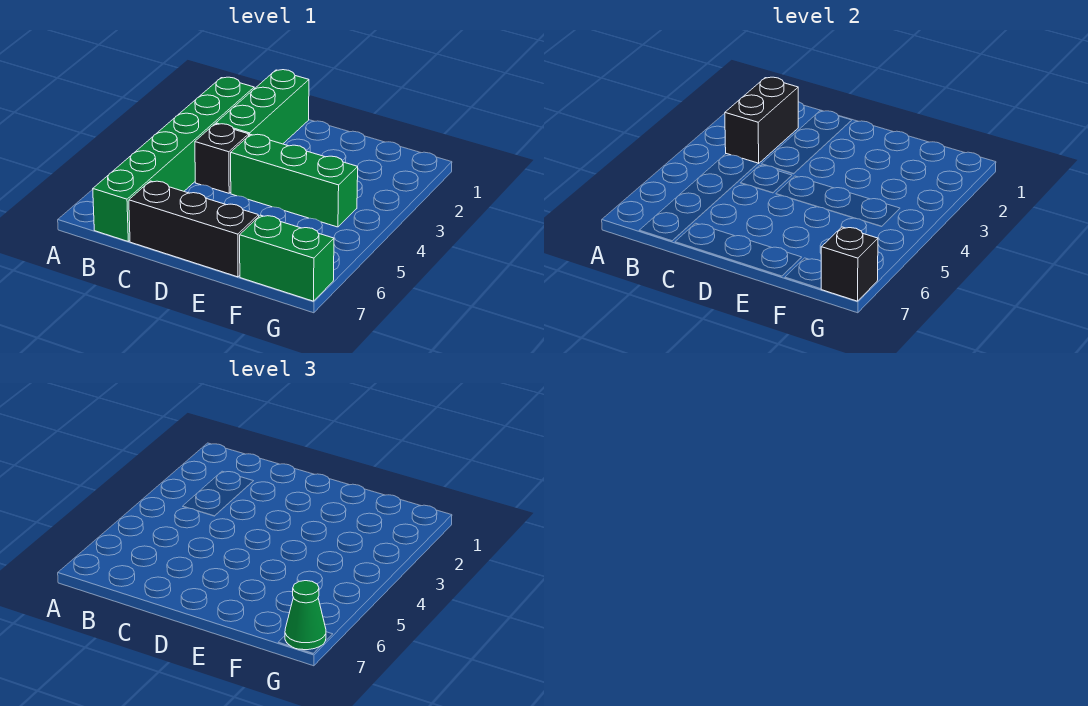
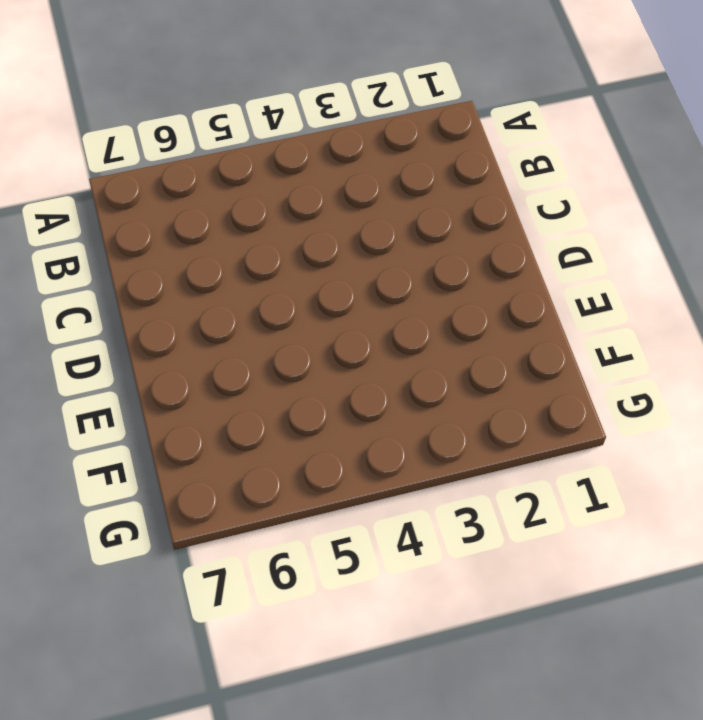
none -> green brick B2:B7 level 1
none -> green brick C1:C3 level 1

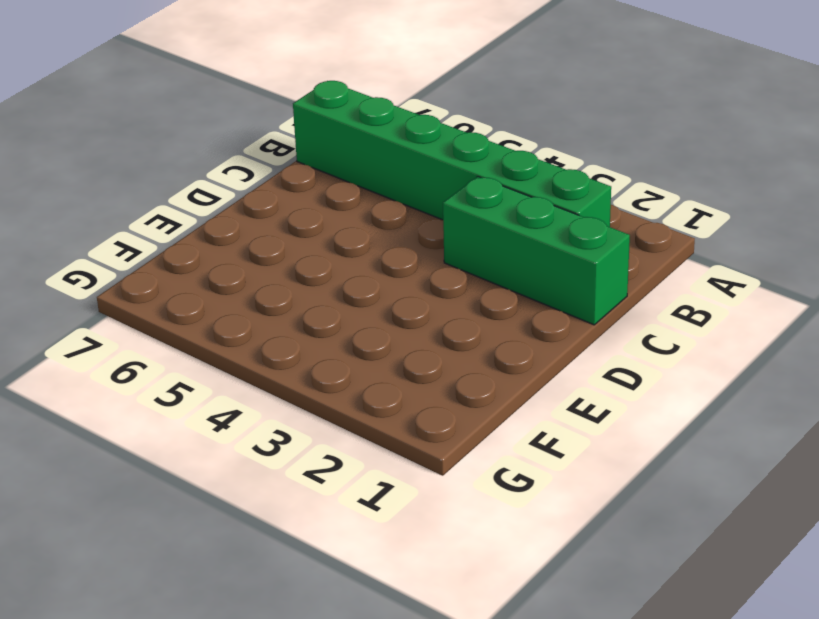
none -> black brick C4 level 1
none -> black brick C7:E7 level 1

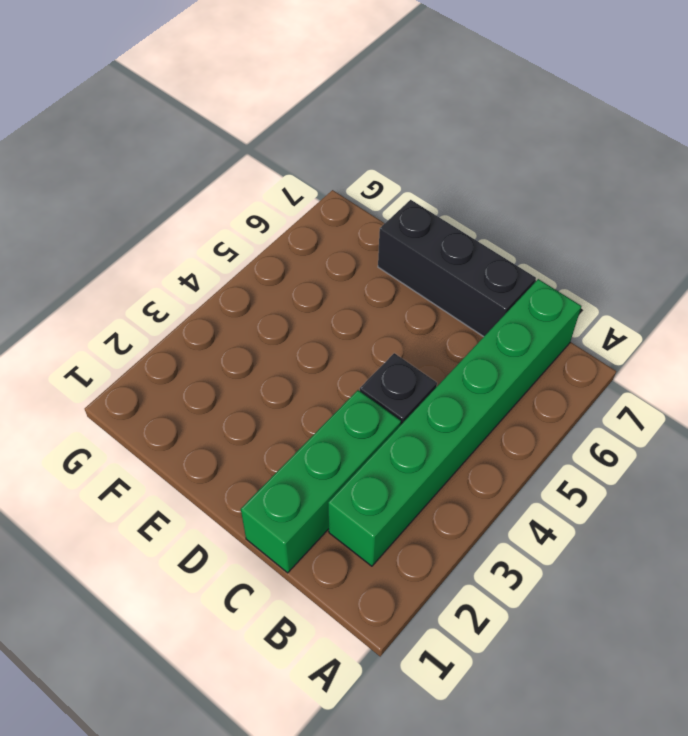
none -> green brick D4:F4 level 1
none -> green brick F7:G7 level 1

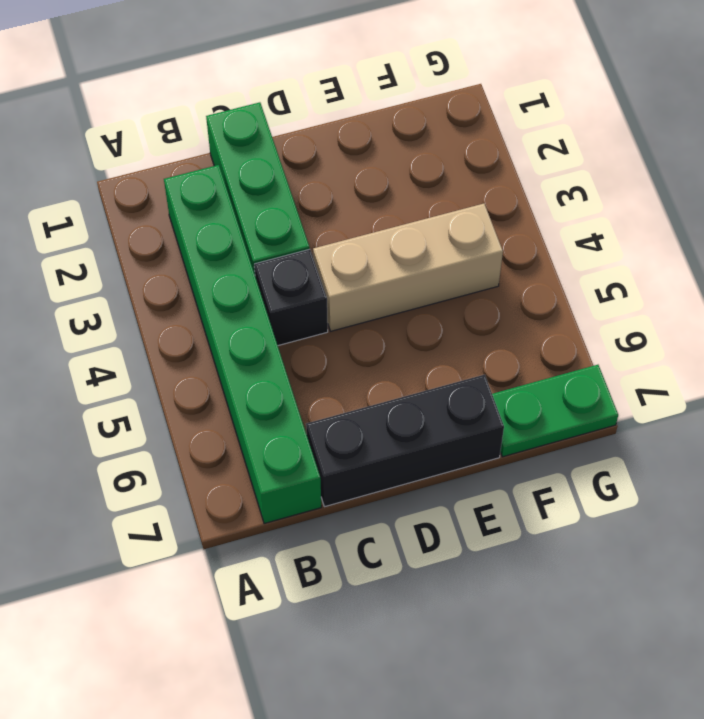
tan brick D4:F4 level 1 -> green brick D4:F4 level 1
green plate F7:G7 level 1 -> green brick F7:G7 level 1
none -> black brick B2:B3 level 2
none -> black brick G7 level 2

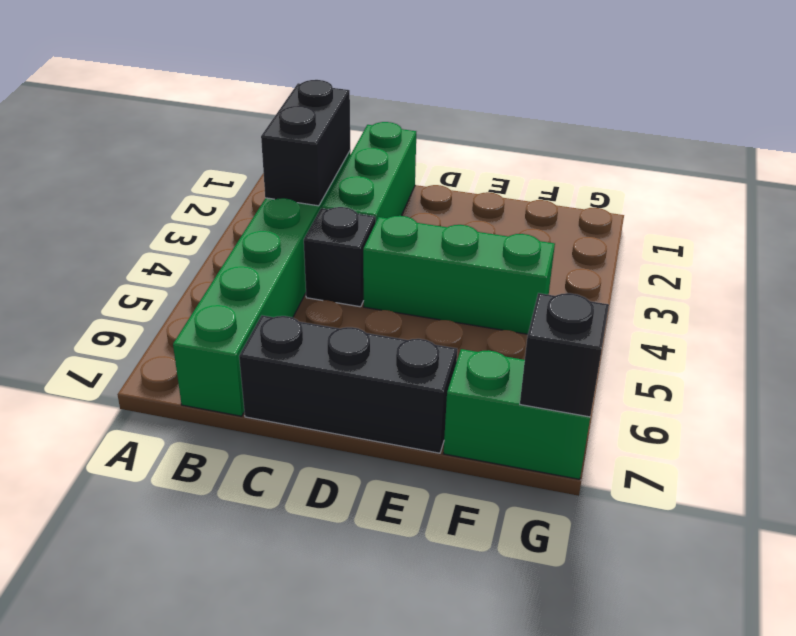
none -> green cone G7 level 3

